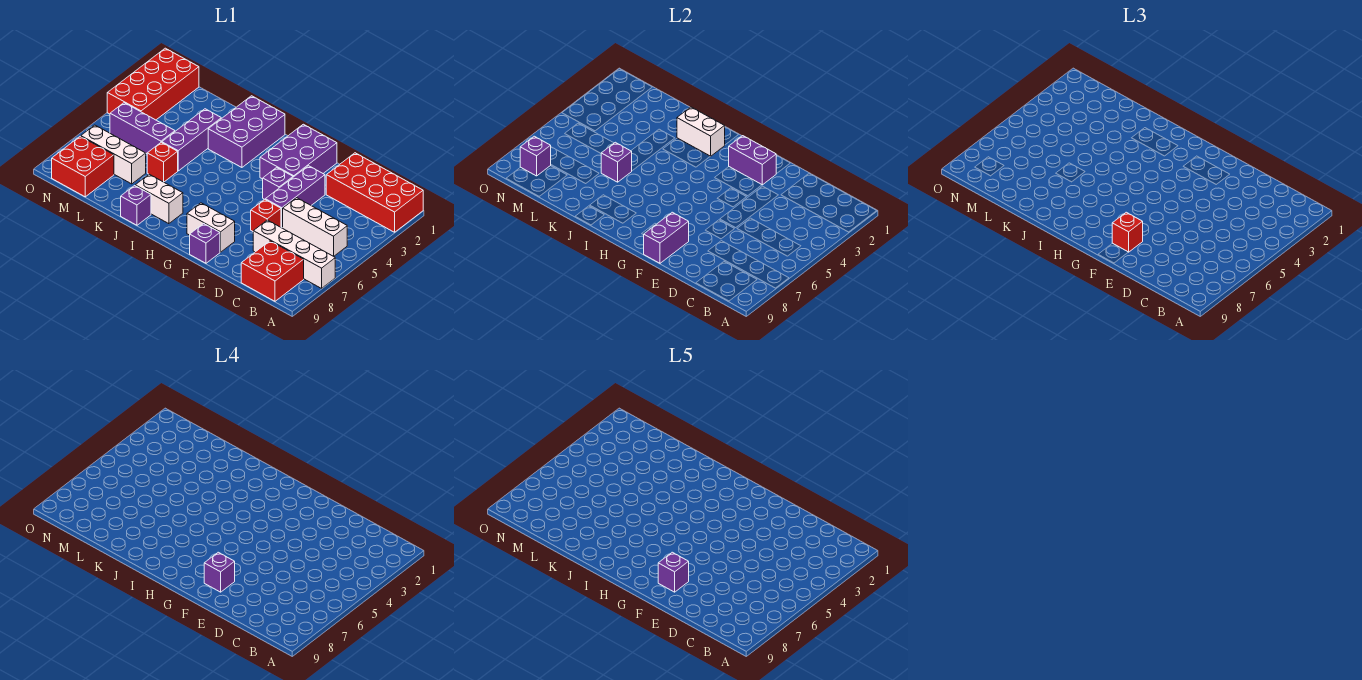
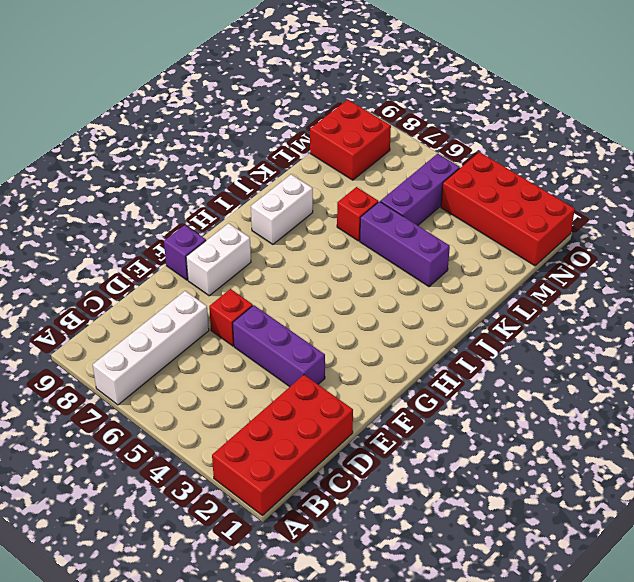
none -> white brick B5:D5 level 1
none -> red brick B8:C9 level 1
none -> purple brick F1:G3 level 1

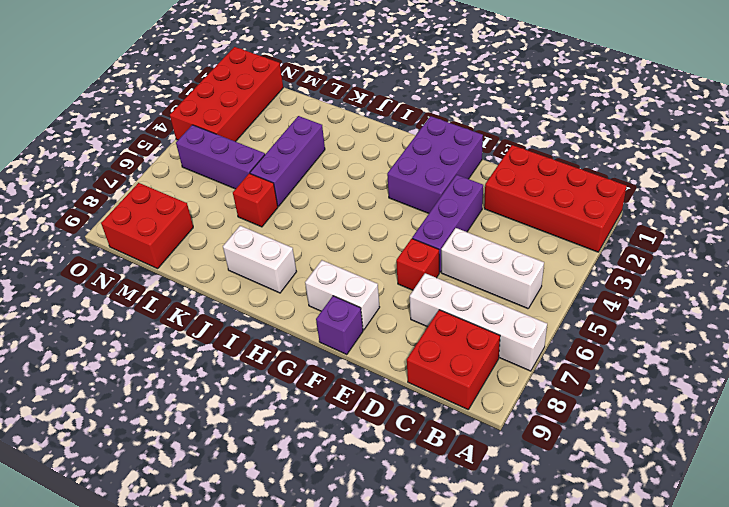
none -> purple brick F4 level 1
none -> purple brick I1:J3 level 1
none -> purple brick J9 level 1

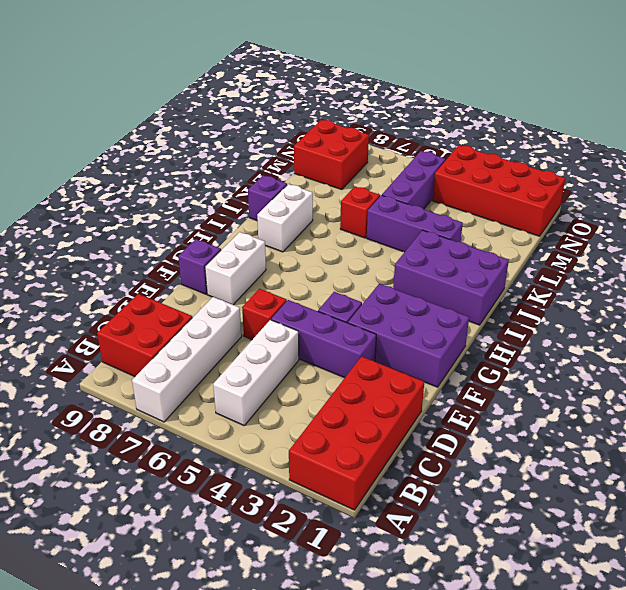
none -> white brick L7:N7 level 1
none -> purple brick F2:G2 level 2
none -> purple brick F8:F9 level 2

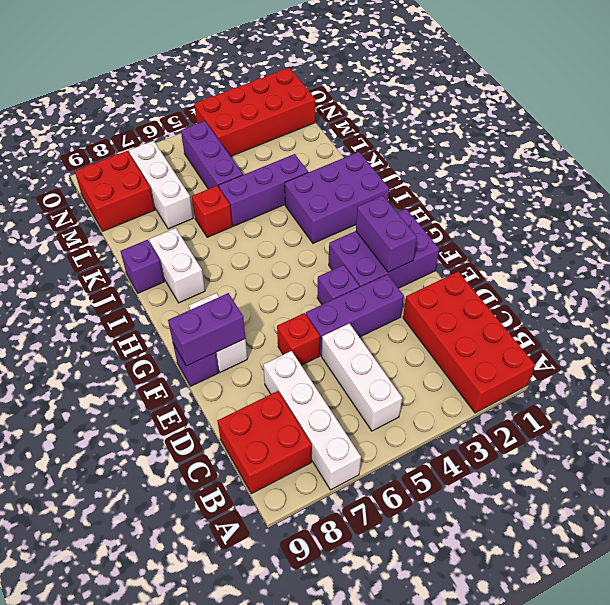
none -> white brick I2:J2 level 2
none -> purple brick K6 level 2
none -> purple brick N8 level 2

